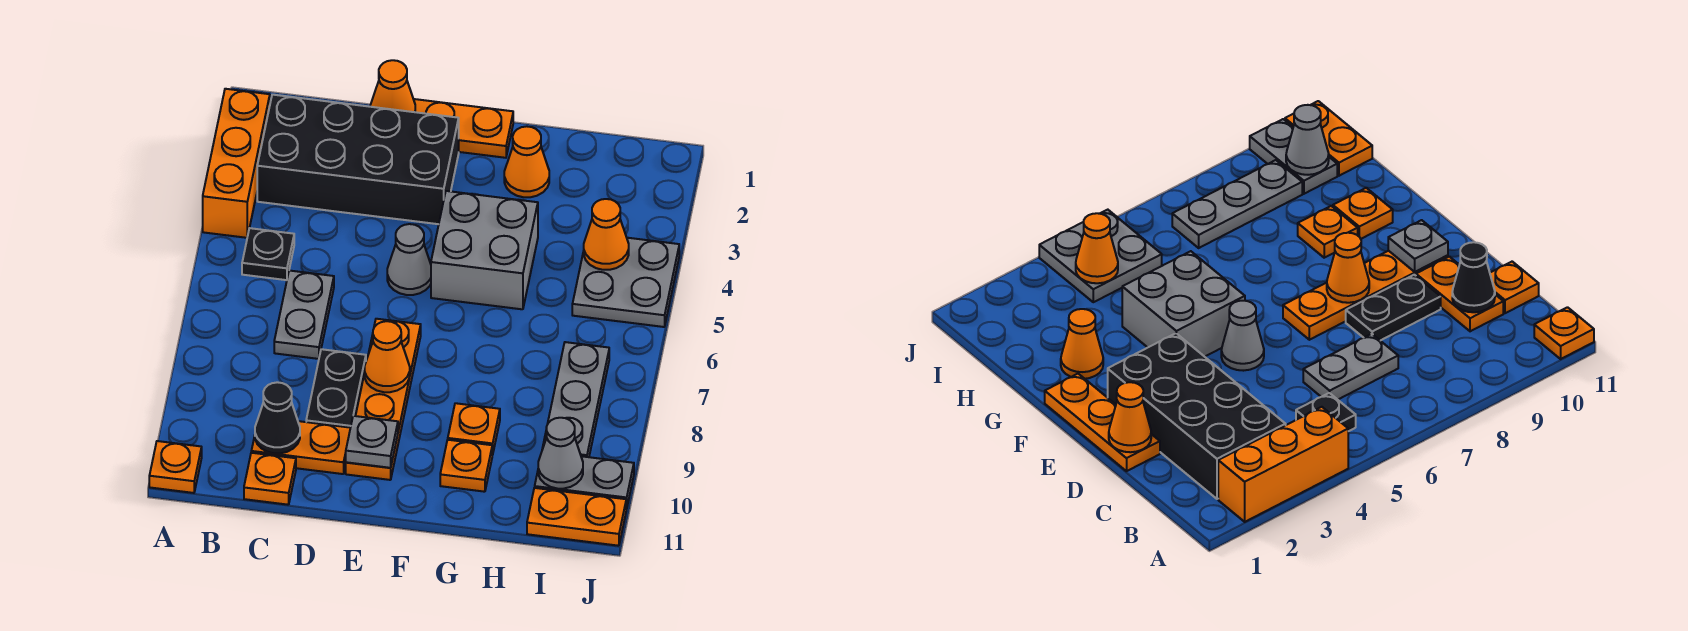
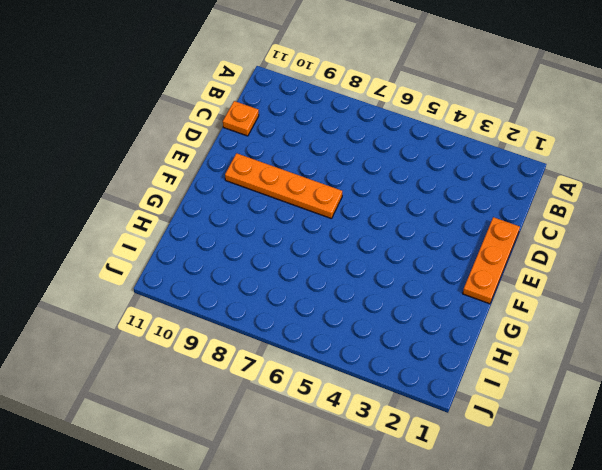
none -> orange brick A2:A4 level 1
none -> orange plate A11 level 1
none -> black brick B2:E3 level 1

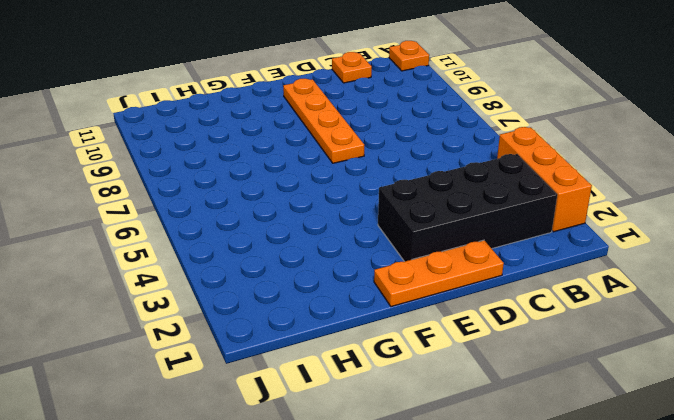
none -> black plate B5 level 1
none -> grey plate C6:C7 level 1
none -> orange plate C10:D10 level 1

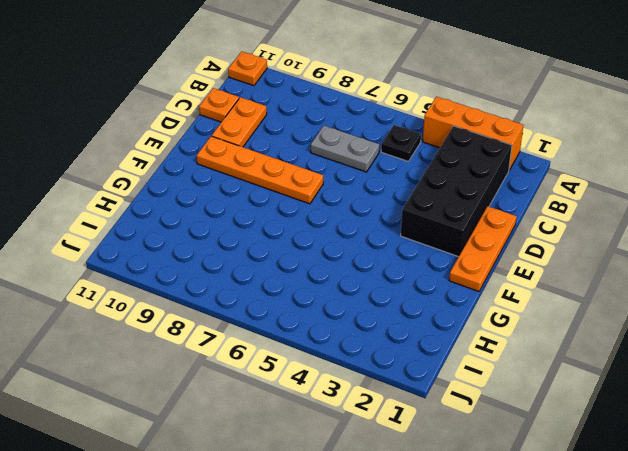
none -> black plate D8:D9 level 1
none -> grey cone E5 level 1
none -> grey brick F4:G5 level 1

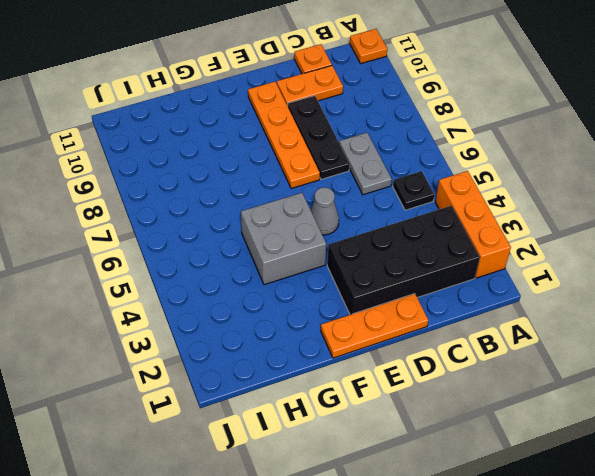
black plate D7:D9 level 1 -> black plate D8:D9 level 1
none -> orange cone G2 level 1
none -> orange plate G9 level 1
none -> orange plate G10 level 1

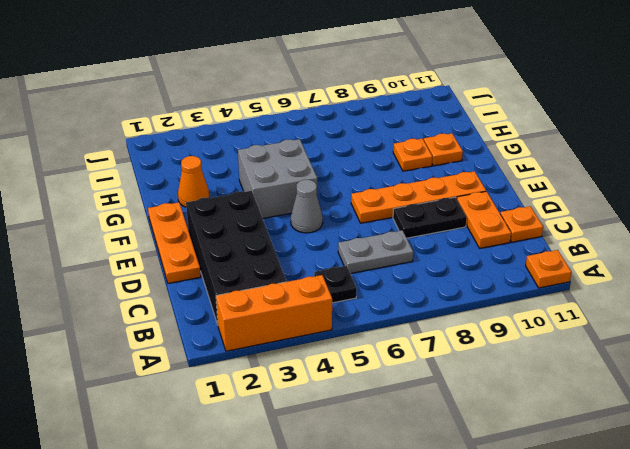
none -> grey plate I4:J5 level 1
none -> grey plate I7:I9 level 1
none -> grey plate I10:J10 level 1

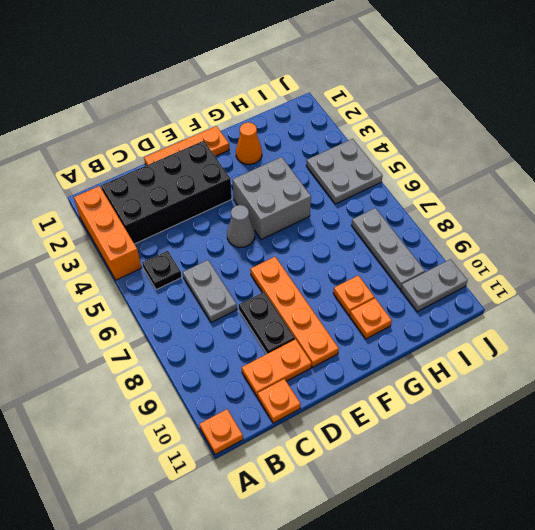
none -> orange plate I11:J11 level 1
none -> black cone C10 level 2
none -> orange cone D1 level 2

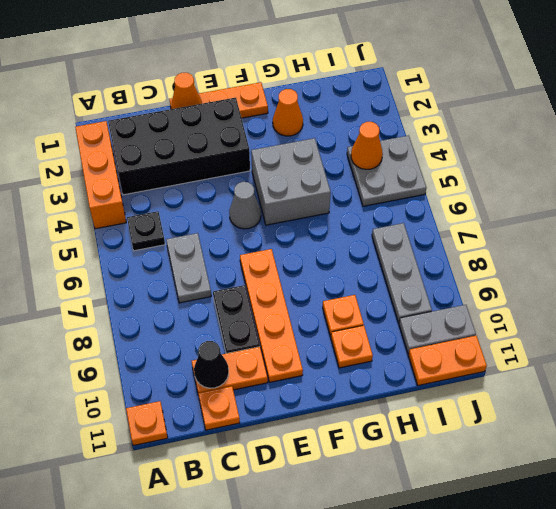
none -> orange cone E8 level 2
none -> grey plate E10 level 2
none -> grey cone I10 level 2

